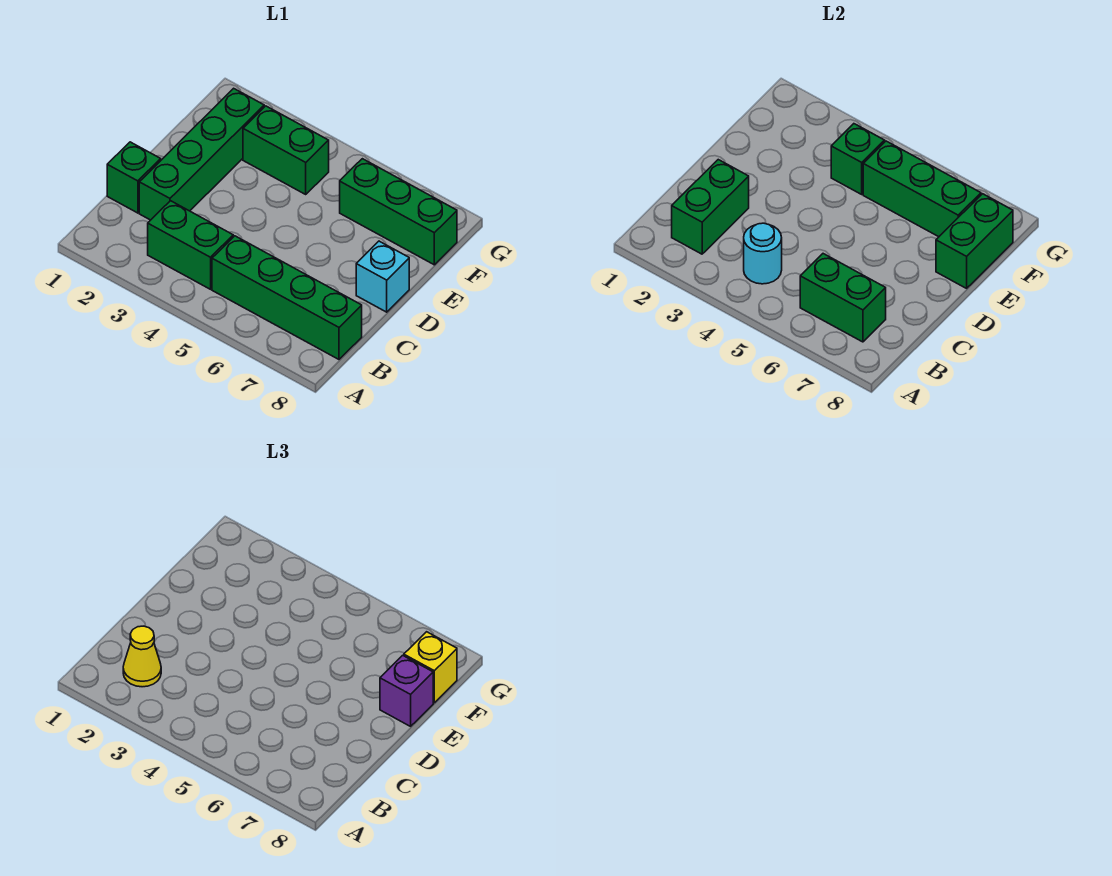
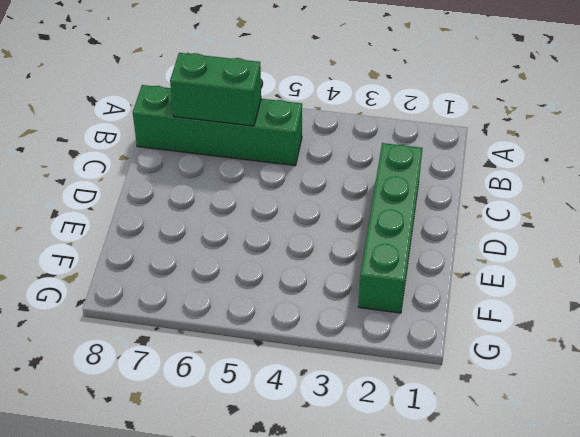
none -> green brick B3:B4 level 1
none -> green brick C1 level 1
none -> cyan brick D8 level 1

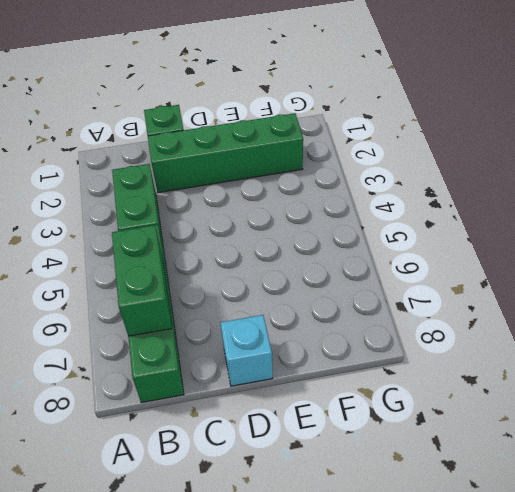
none -> green brick F3:F4 level 1
none -> green brick F6:F8 level 1
none -> green brick B2:C2 level 2

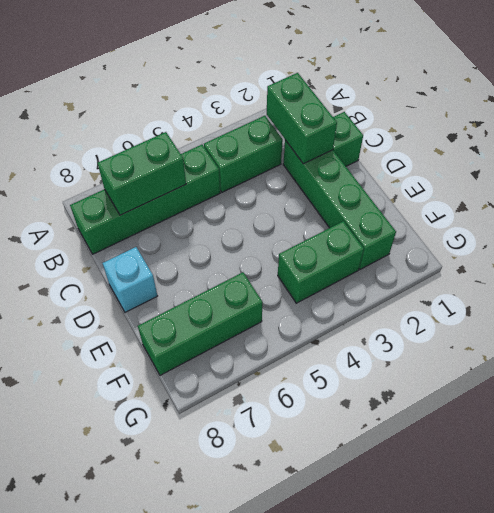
none -> cyan round brick B4 level 2
none -> green brick E8:F8 level 2
none -> green brick F4 level 2

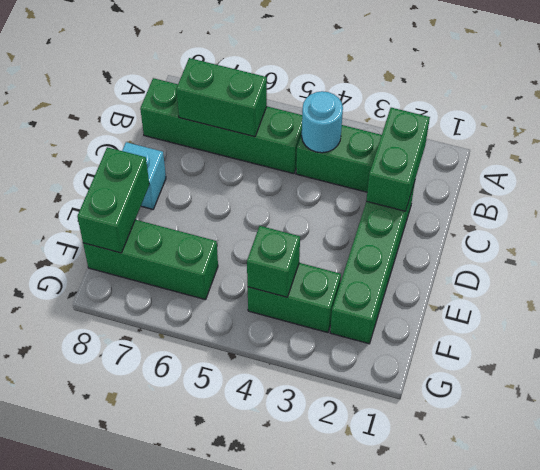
none -> green brick C1 level 1
none -> green brick F5:F7 level 2
none -> yellow cone B2 level 3

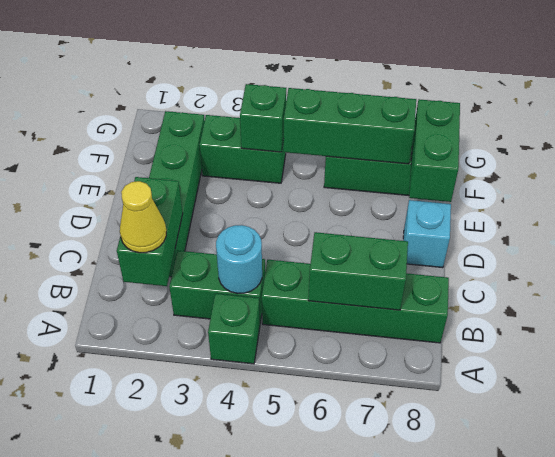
green brick A4 level 1 -> green brick C1 level 1
none -> purple brick E8 level 3
none -> yellow brick F8 level 3

